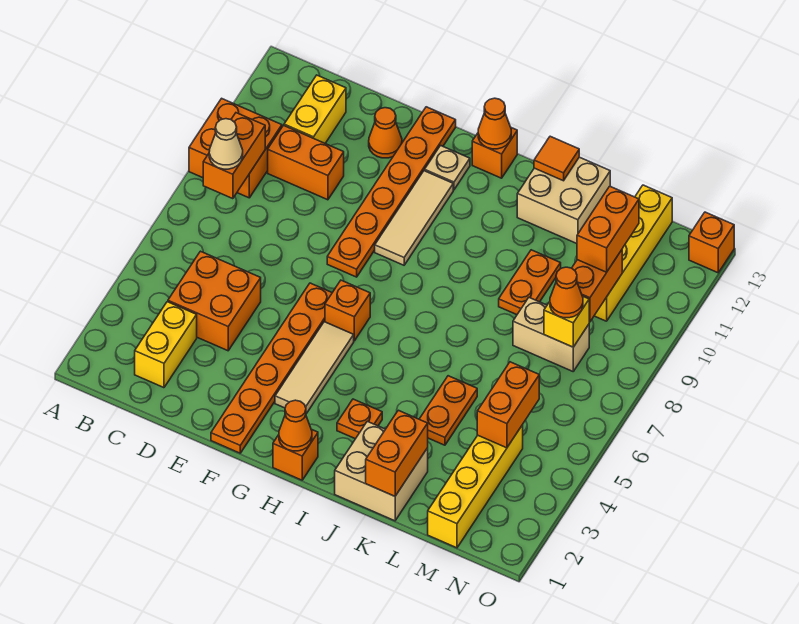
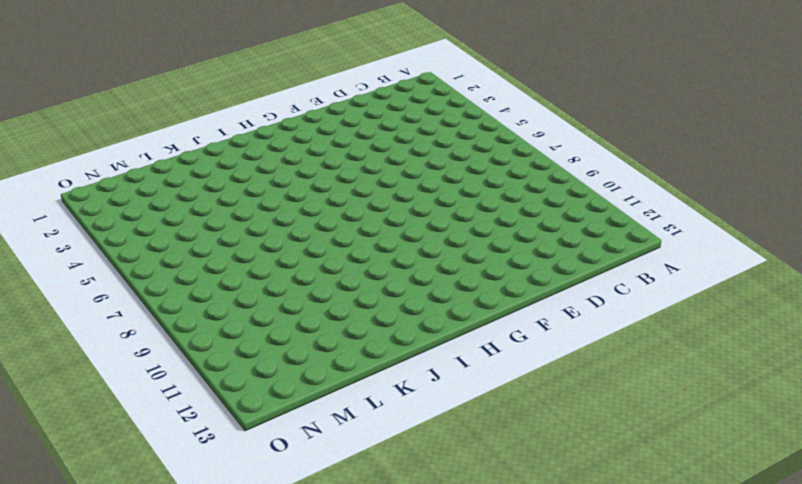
none -> orange brick A9:B10 level 1
none -> yellow brick C2:C3 level 1
none -> orange brick C4:D5 level 1
none -> orange brick C10:D10 level 1

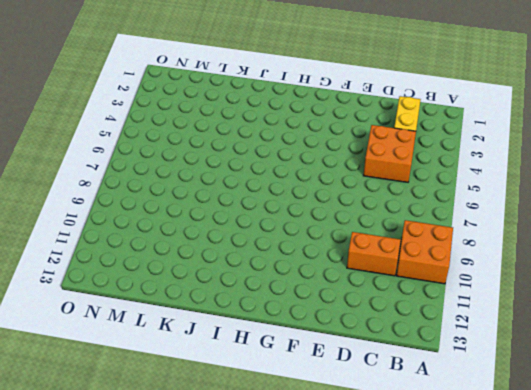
none -> yellow brick C11:C12 level 1
none -> orange cone E12 level 1
none -> orange plate F1:F6 level 1
none -> orange plate F8:F13 level 1

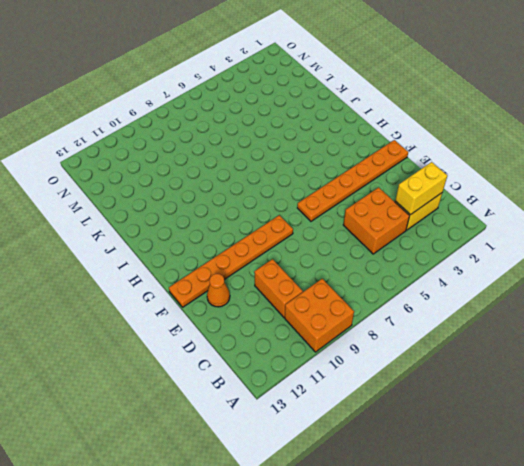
yellow brick C2:C3 level 2 -> yellow brick C11:C12 level 1
none -> tan tile G3:G5 level 1
none -> orange brick G6 level 1
none -> tan tile G9:G11 level 1
none -> tan plate G12 level 1

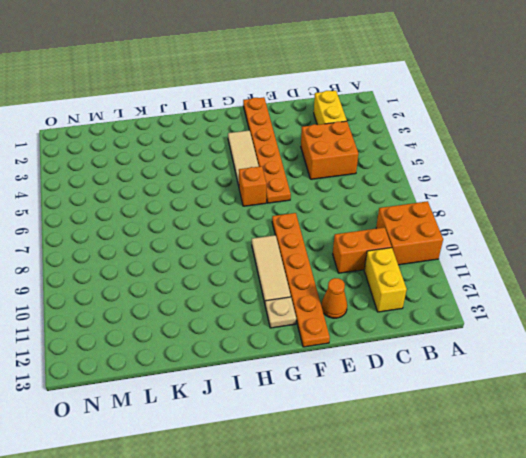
none -> orange brick H1 level 1
none -> orange brick H13 level 1
none -> orange plate I3 level 1
none -> tan brick J1:K2 level 1

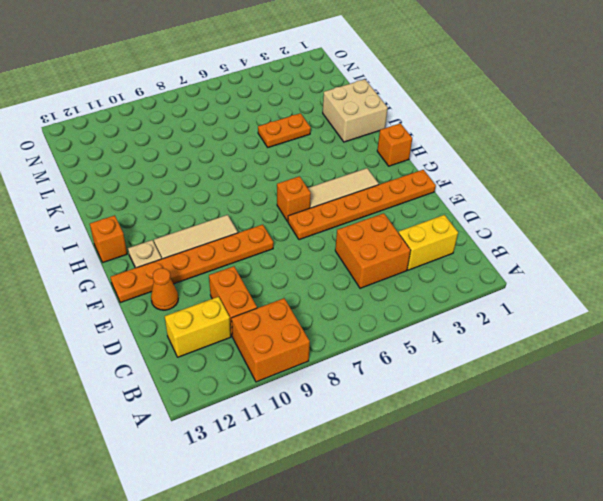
none -> orange plate I3 level 1
none -> tan brick J12:K13 level 1
none -> orange plate K9:K10 level 1
none -> tan brick L8:M8 level 1

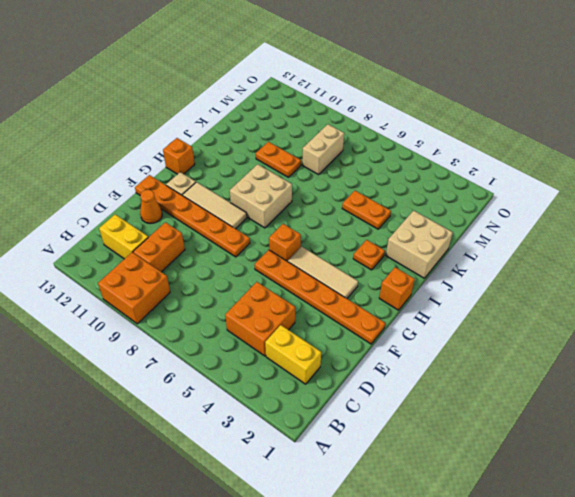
tan brick H8:I9 level 1 -> tan brick J12:K13 level 1
none -> yellow brick M1:M4 level 1
none -> yellow brick M10:M13 level 1
none -> orange brick O13 level 1
none -> orange brick B8:B9 level 2

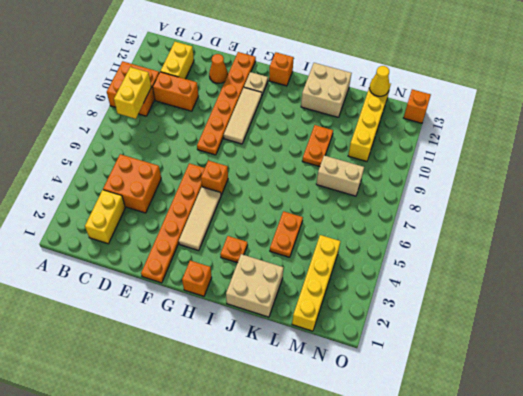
yellow brick B8:B9 level 2 -> orange brick B8:B9 level 2
yellow cone M13 level 2 -> none
none -> orange cone H1 level 2
none -> orange cone H13 level 2
none -> orange tile J13 level 2
none -> orange brick K1:K2 level 2

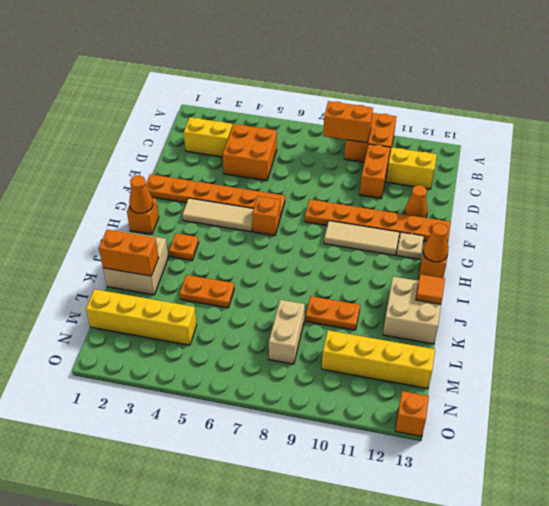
none -> orange brick M4:M5 level 2
none -> yellow brick M8 level 2
none -> orange brick M9:M10 level 2
none -> tan cone B8 level 3

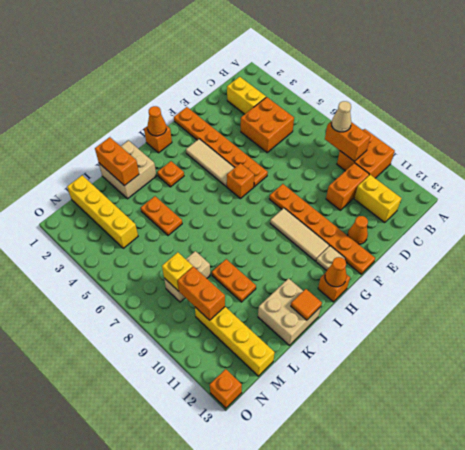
none -> orange brick M4:M5 level 2
none -> orange cone M8 level 3
none -> orange brick M10:M11 level 3

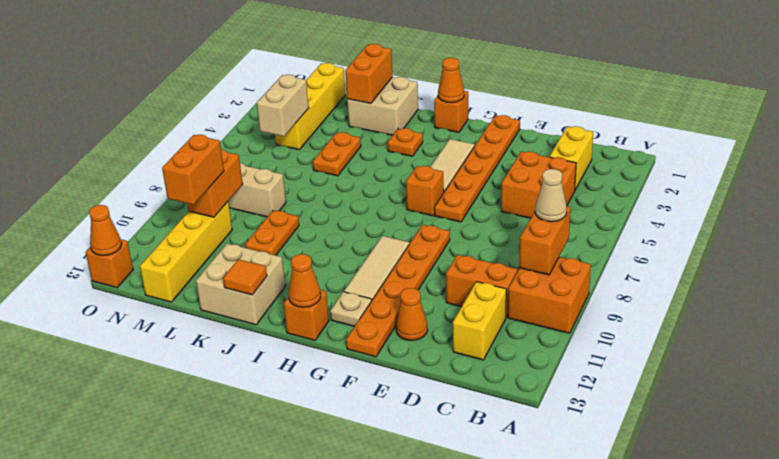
tan brick M4:M5 level 2 -> orange brick M4:M5 level 2
orange cone O13 level 2 -> orange cone M8 level 3
none -> yellow brick M8 level 2

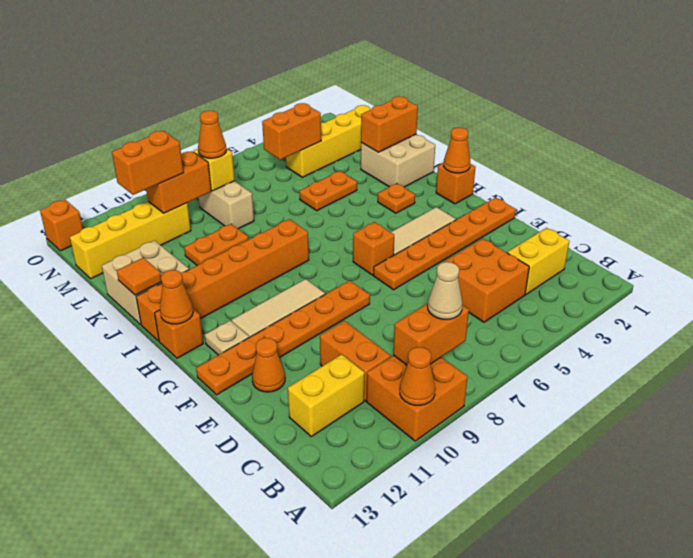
orange cone A10 level 2 -> none
orange brick I8:I13 level 1 -> none

